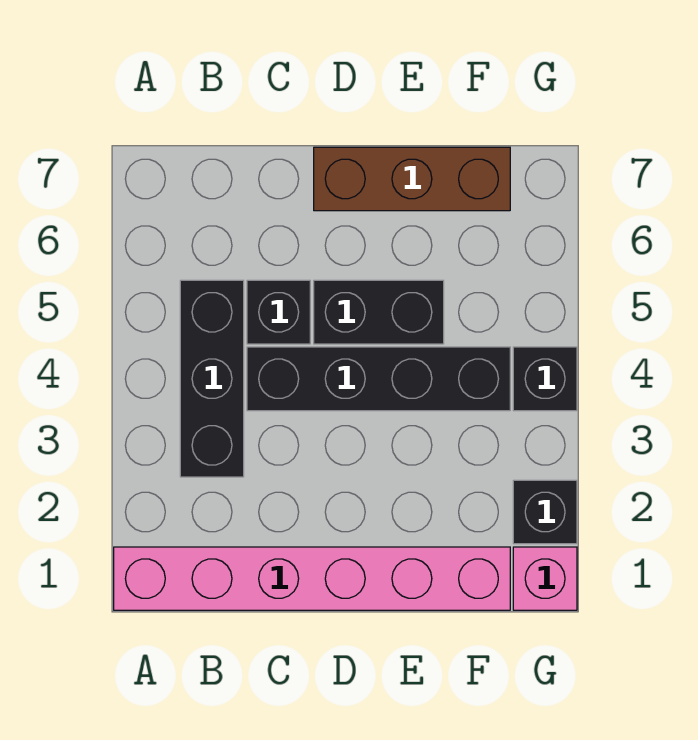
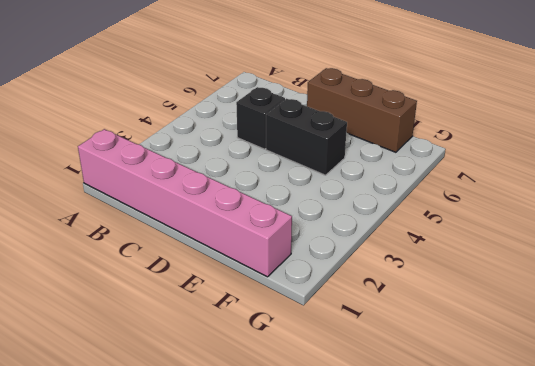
none -> black brick B3:B5 level 1
none -> black brick C4:F4 level 1

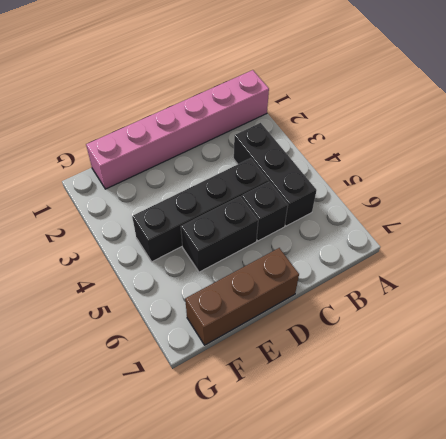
none -> pink brick G1 level 1
none -> black brick G2 level 1

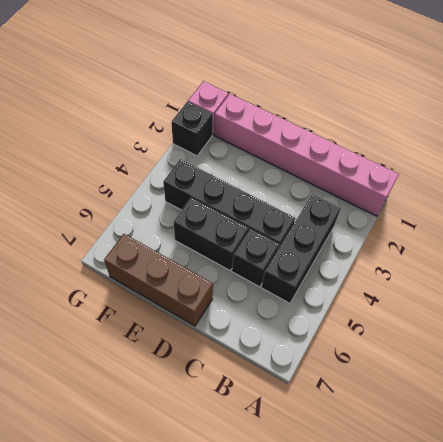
none -> black brick G4 level 1

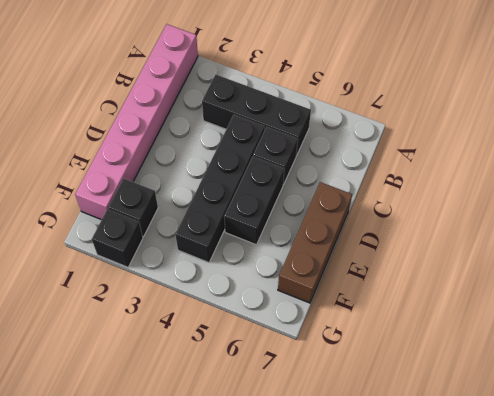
black brick F2 level 1 -> black brick G4 level 1
none -> pink brick G1 level 1

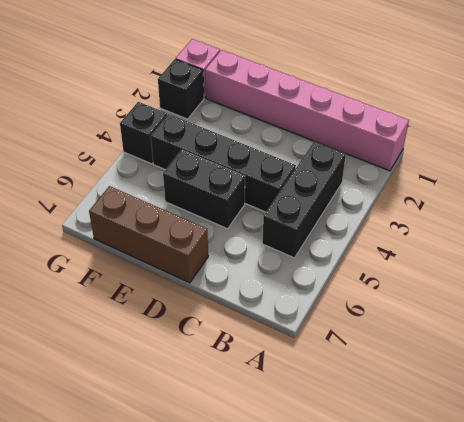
none -> black brick C5 level 1

